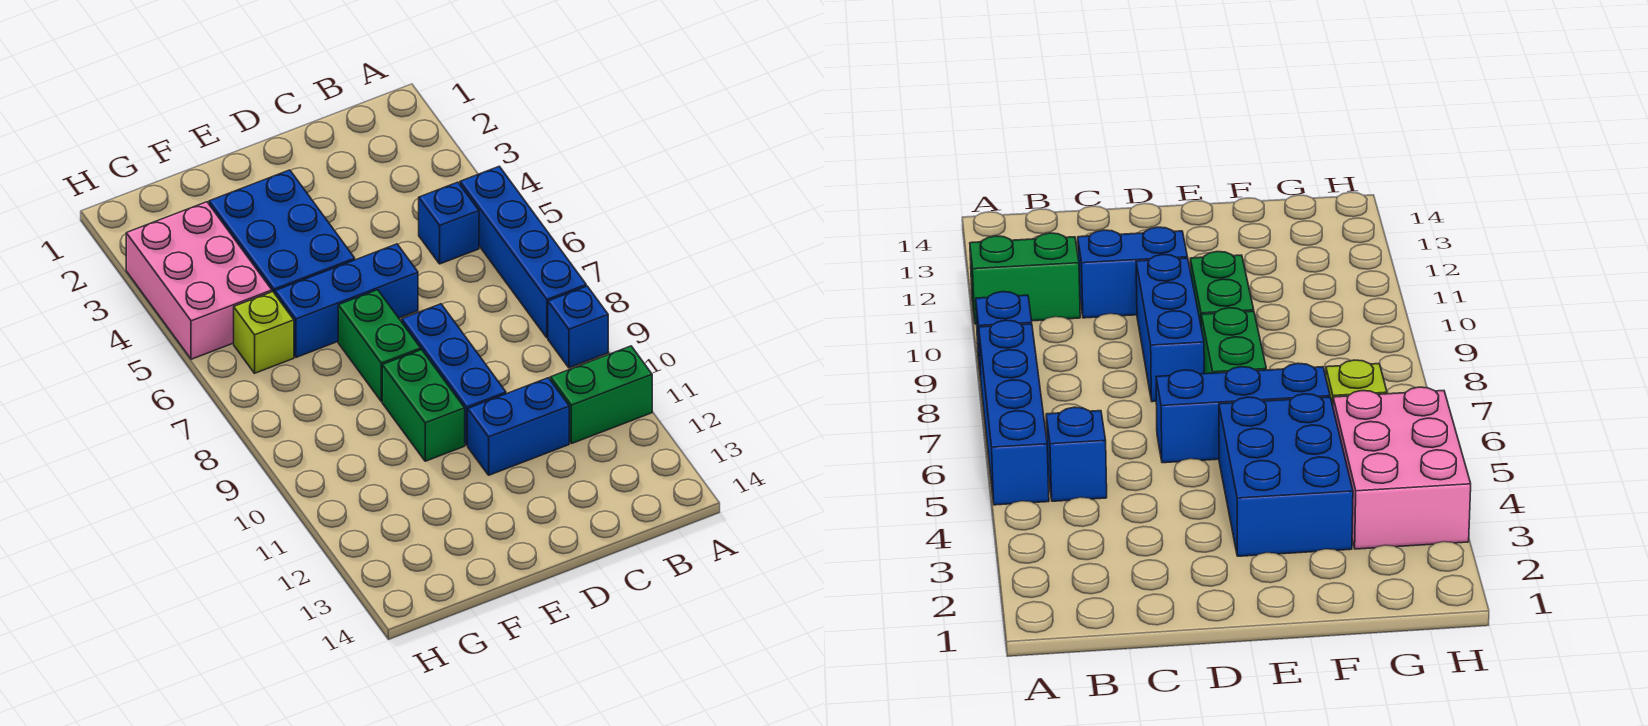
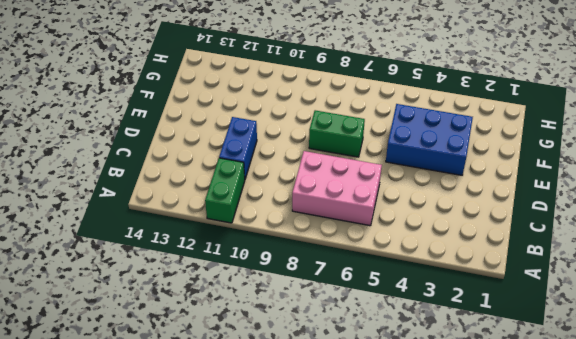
pink brick B6:C8 level 1 -> pink brick G3:H5 level 1
none -> blue brick A5:A8 level 1
none -> blue brick A9 level 1
none -> blue brick B5 level 1

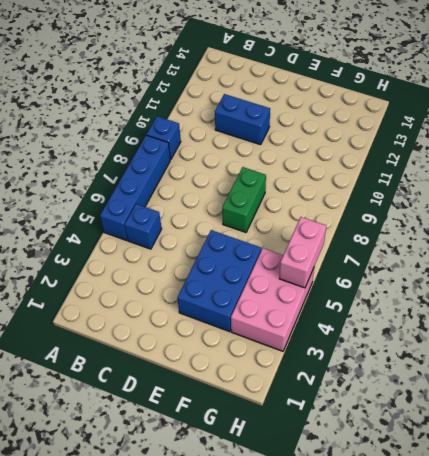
pink brick H5:H6 level 2 -> none
none -> green brick A11:B11 level 1
none -> blue brick D6:F6 level 1
none -> blue brick D8:D10 level 1

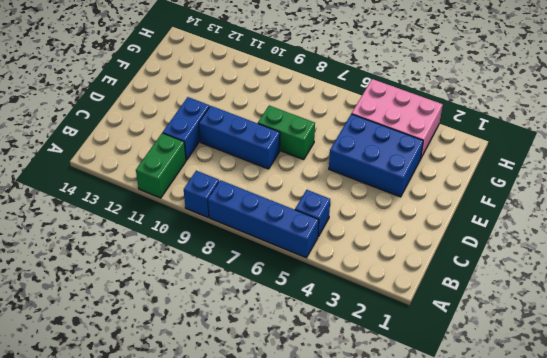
none -> blue brick D6:F6 level 1
none -> green brick E9:E10 level 1
none -> lime brick G6 level 1

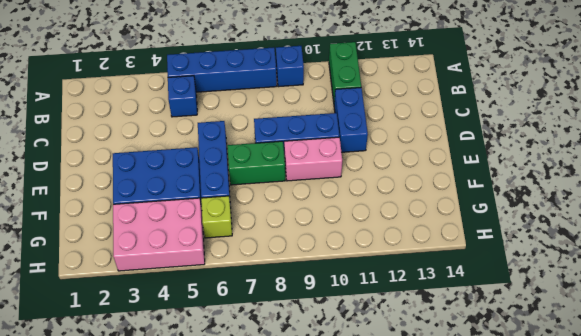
pink brick E9:E10 level 1 -> green brick E9:E10 level 1

